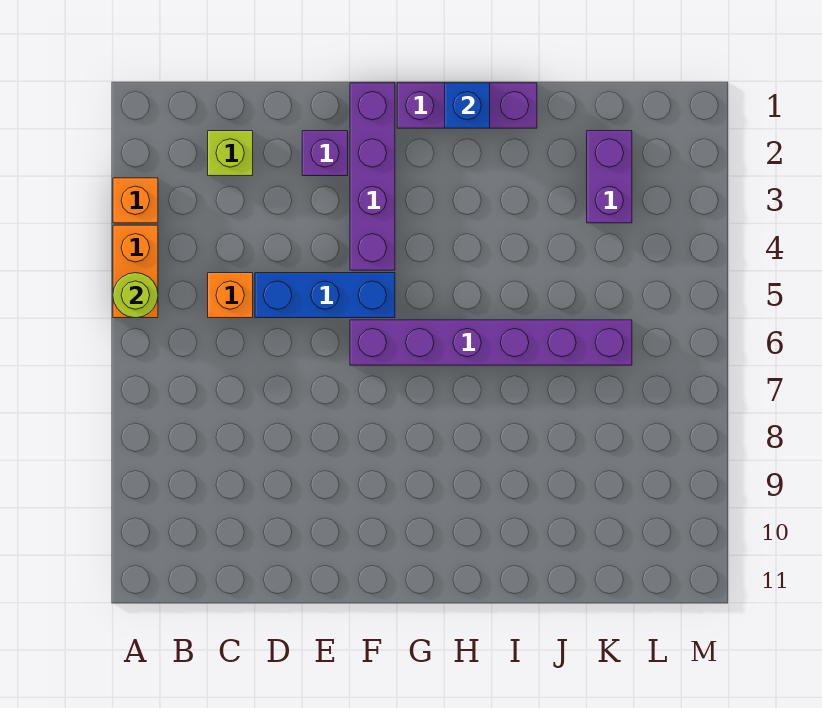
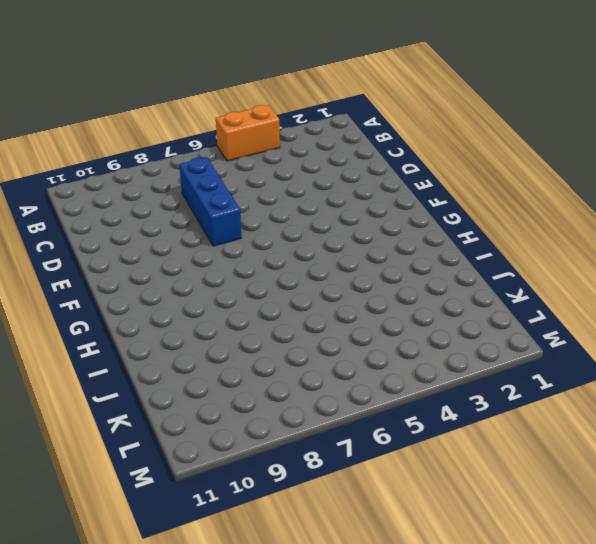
blue brick C7:E7 level 1 -> blue brick D5:F5 level 1
none -> orange brick A3 level 1
none -> lime brick C2 level 1
none -> orange brick C5 level 1

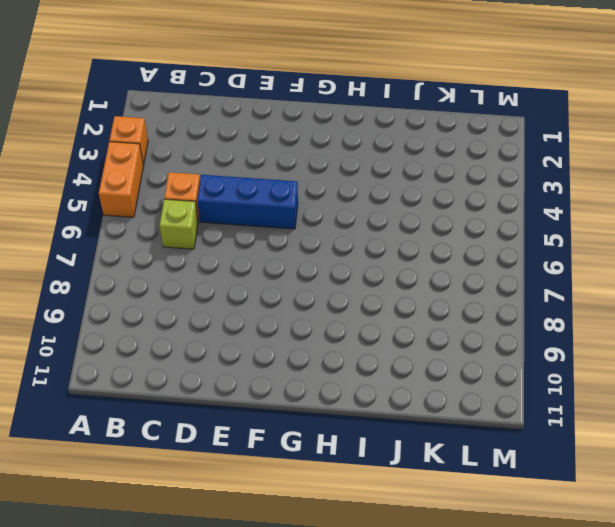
lime brick C6 level 1 -> lime brick C2 level 1
none -> purple brick E2 level 1
none -> purple brick F1:F4 level 1
none -> purple brick F6:K6 level 1

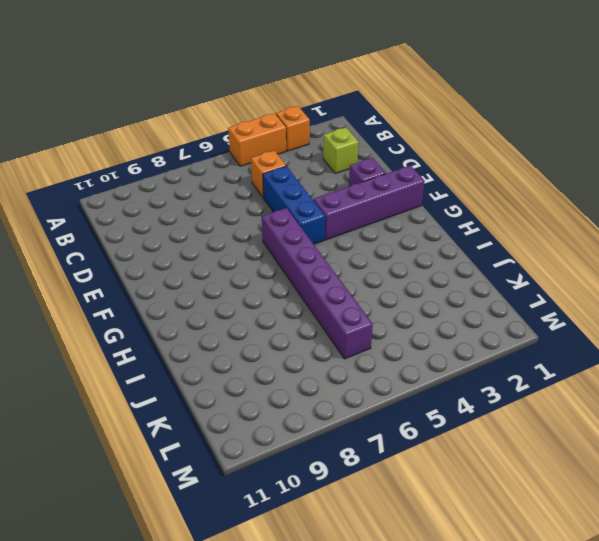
none -> purple brick G1:I1 level 1
none -> purple brick K2:K3 level 1
none -> lime round brick A5 level 2

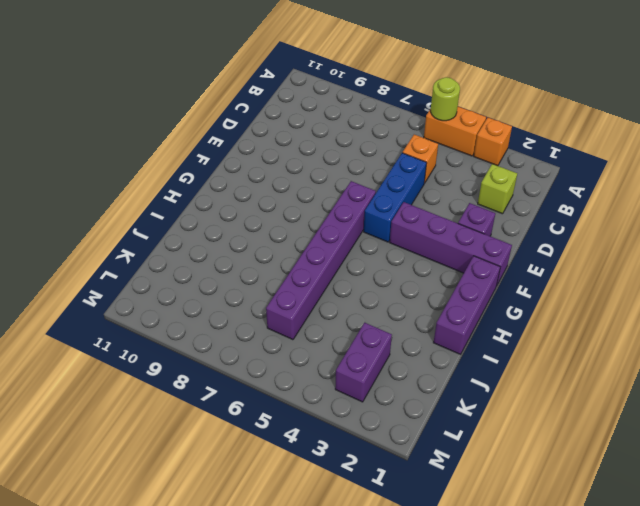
purple brick K3:L3 level 1 -> purple brick K2:K3 level 1
none -> blue brick H1 level 2

